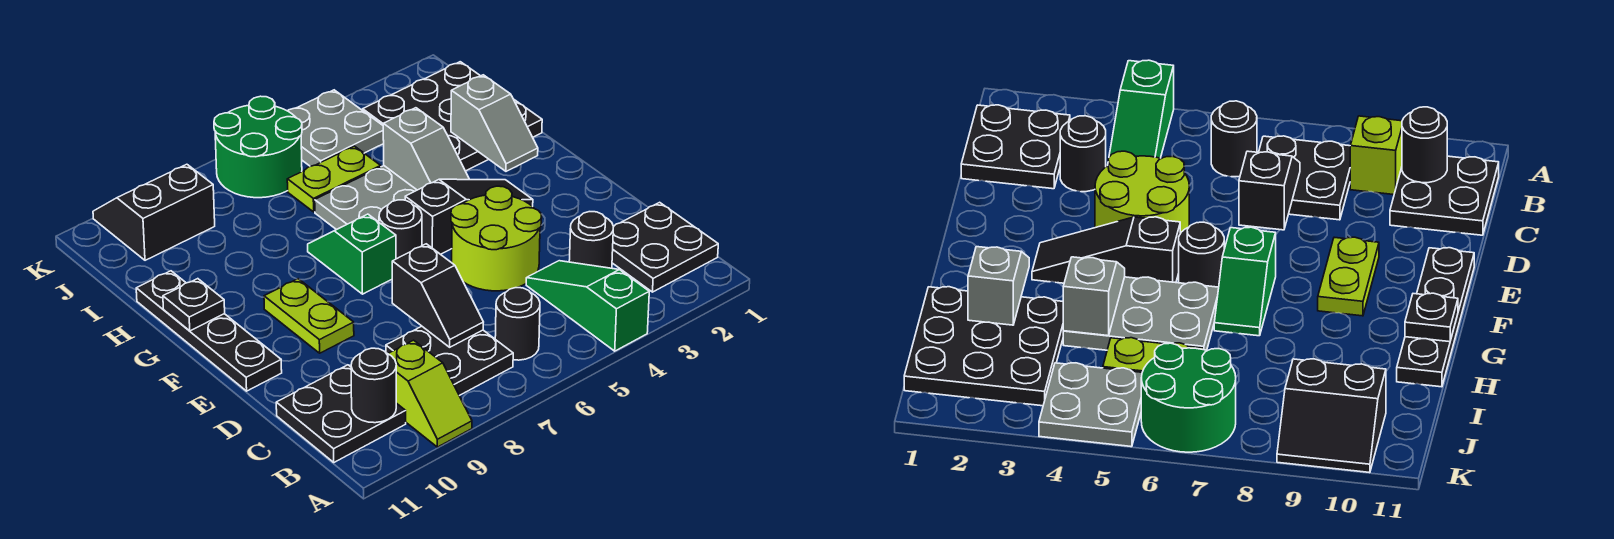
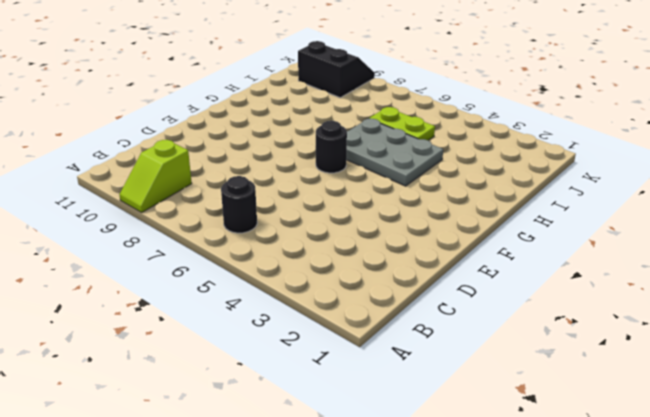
none -> green slope A4:C4 level 1 top A
none -> black plate B1:C2 level 1
none -> black plate B7:C8 level 1

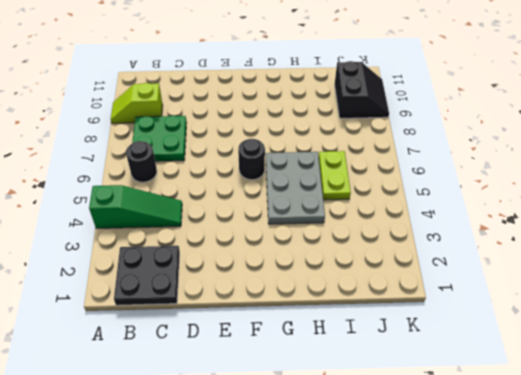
green plate B7:C8 level 1 -> black plate B7:C8 level 1
none -> black plate B10:C11 level 1
none -> black round brick C3 level 1
none -> lime round brick D4:E5 level 1

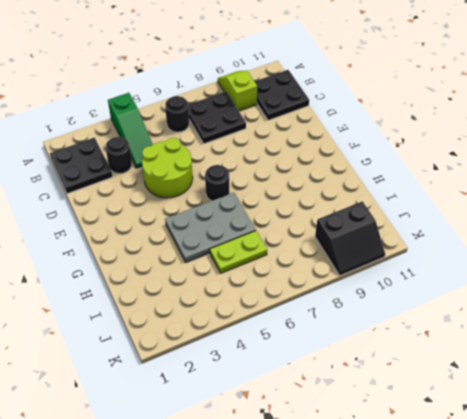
none -> lime plate E9:F9 level 1
none -> black plate E11:H11 level 1
none -> black slope F3:F5 level 1 top 5

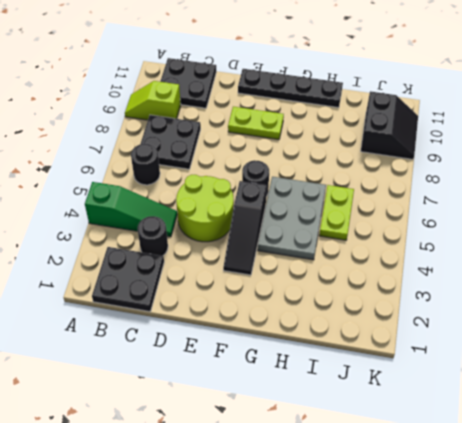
none -> green slope F7:G7 level 1 top F
none -> black plate H1:J3 level 1
none -> grey plate J4:K5 level 1

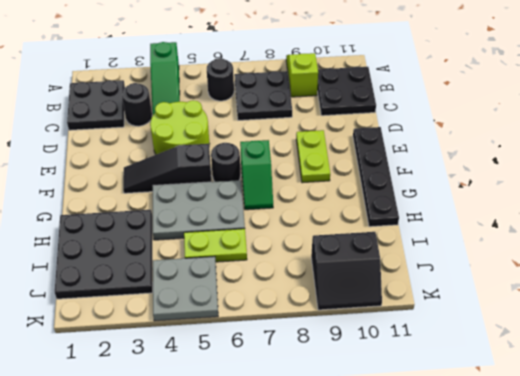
none -> green round brick J6:K7 level 1
none -> black round brick B10 level 2
none -> black slope C7:D7 level 2 top D

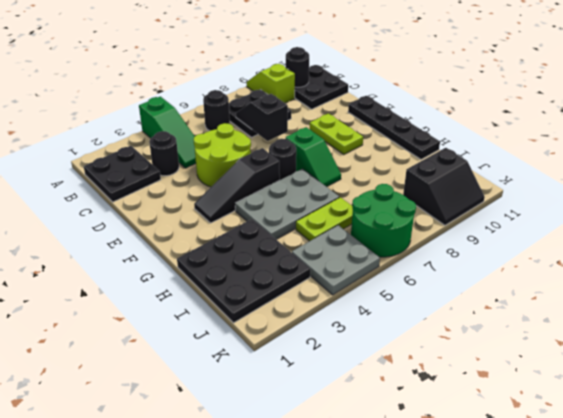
none -> grey slope G2:H2 level 2 top H
none -> grey slope G4:H4 level 2 top H
none -> black plate G11 level 2

